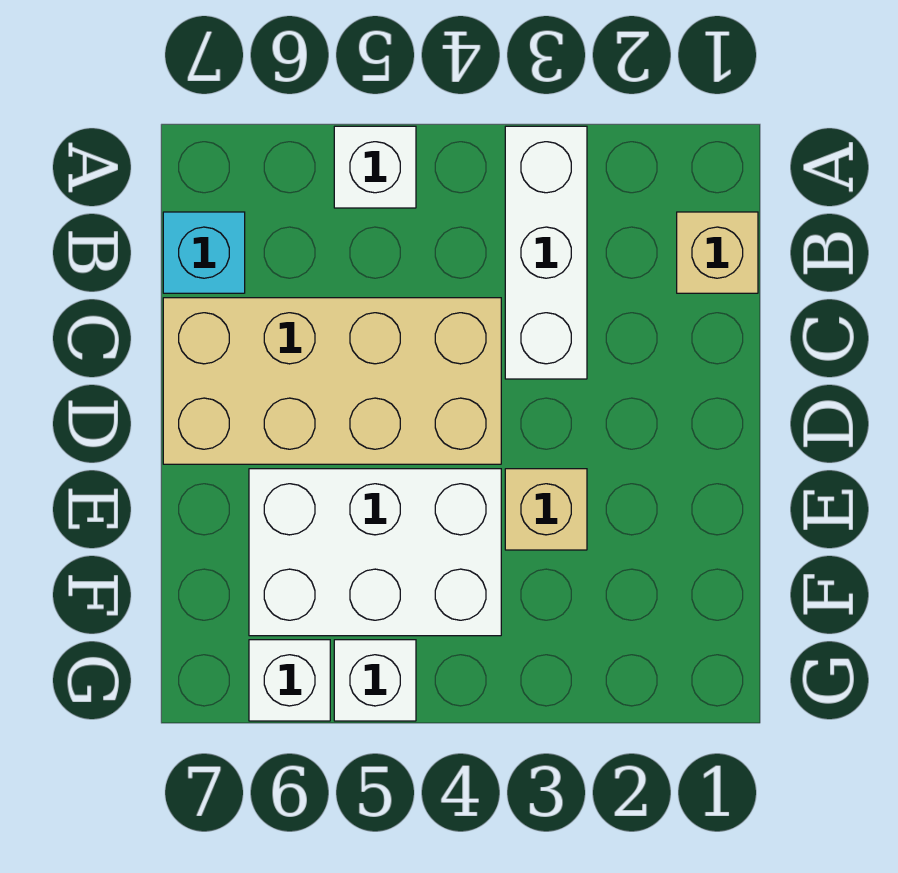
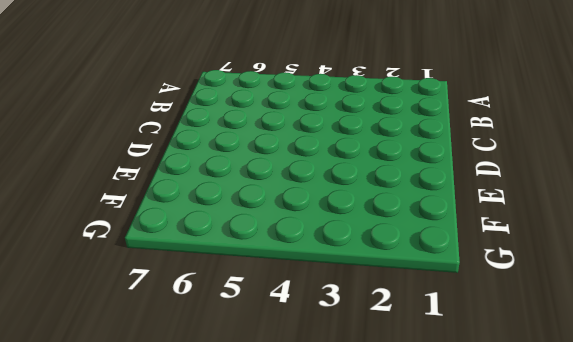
none -> white brick A3:C3 level 1
none -> white brick A5 level 1

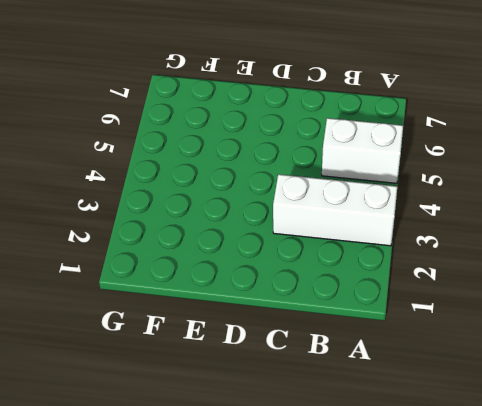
white brick A5:B5 level 1 -> white brick A5 level 1
none -> tan brick B1 level 1
none -> cyan brick B7 level 1

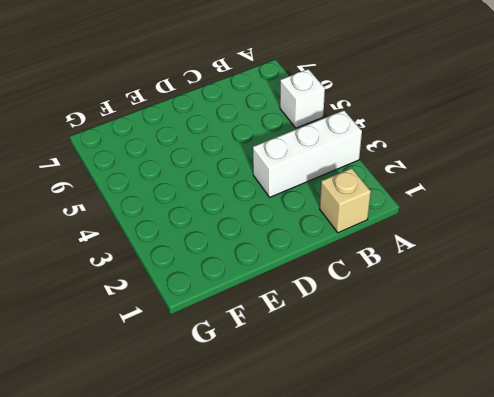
none -> cyan brick B7 level 1
none -> tan brick C4:D7 level 1

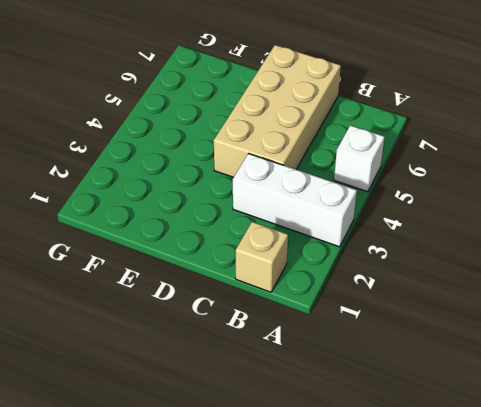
none -> cyan brick B7 level 1
none -> tan brick E3 level 1

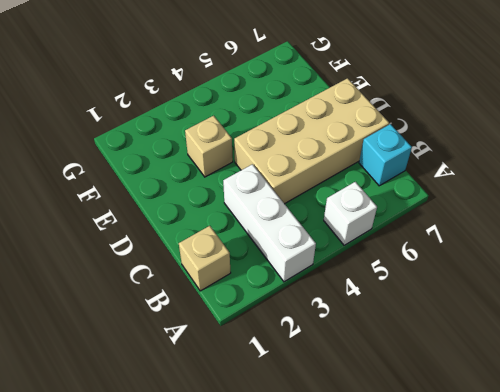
none -> white brick E4:F6 level 1
none -> white brick G5 level 1

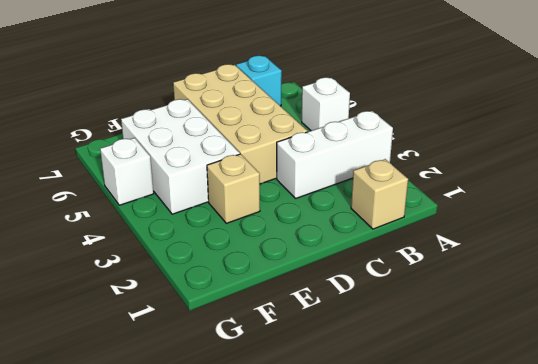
none -> white brick G6 level 1

